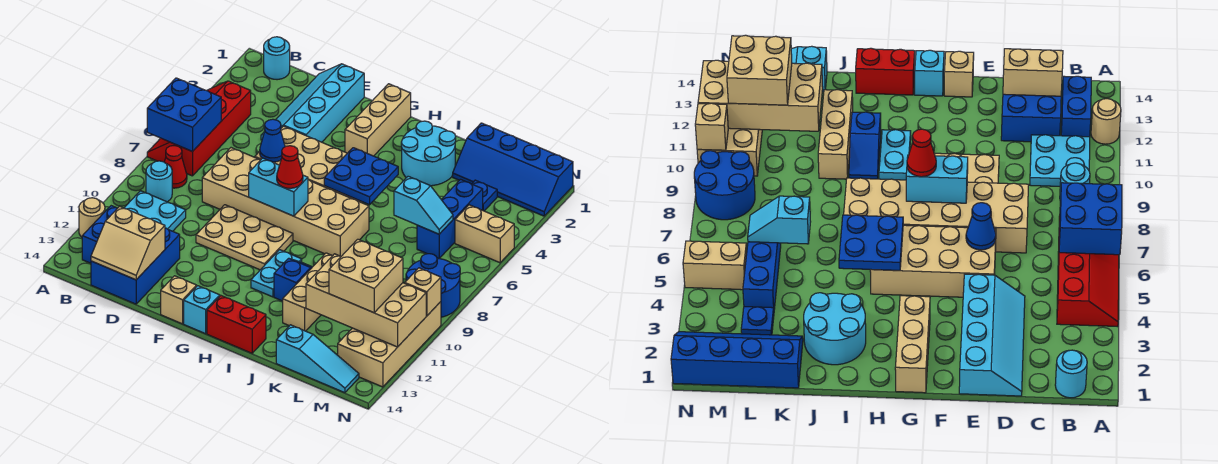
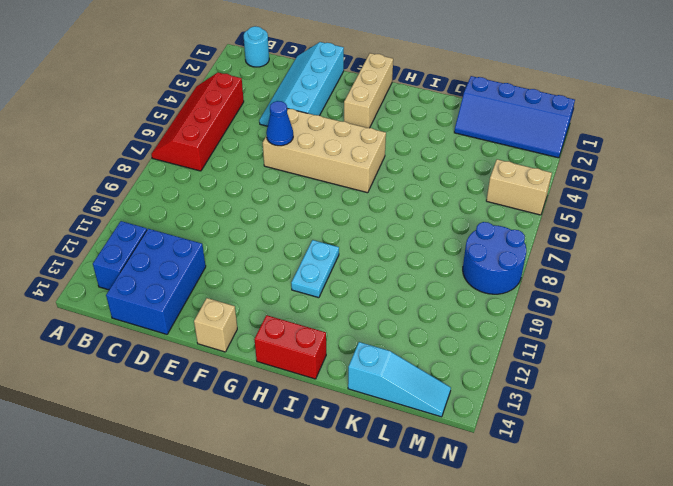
none -> tan round brick A12 level 1
none -> red cone B8 level 1
none -> cyan round brick B9 level 1
none -> cyan plate B10:C11 level 1

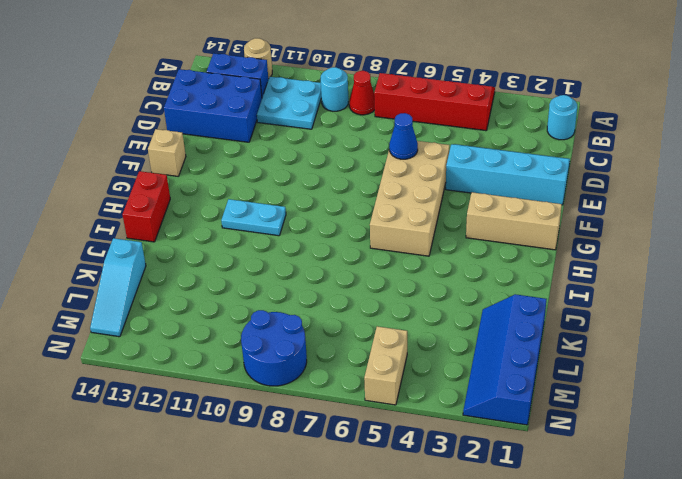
none -> tan brick D7:I8 level 1
none -> tan plate E9:G10 level 1
none -> cyan brick G14 level 1
none -> cyan round brick I2:J3 level 1

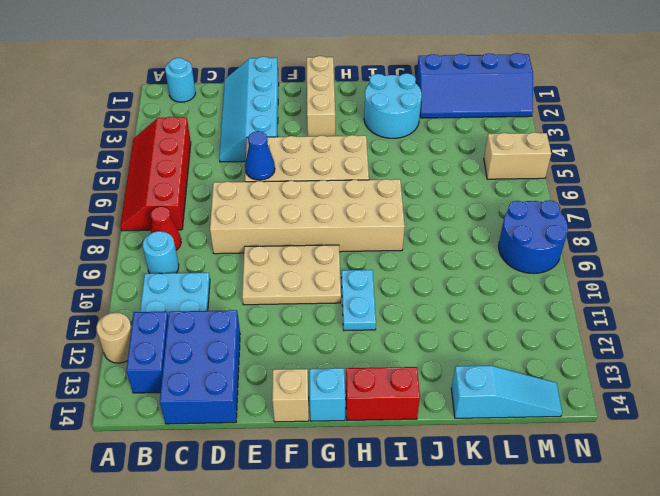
none -> blue slope I10:I11 level 1 top 11
none -> tan brick J10:J12 level 1
none -> blue plate L3 level 1
none -> blue brick L4:L6 level 1

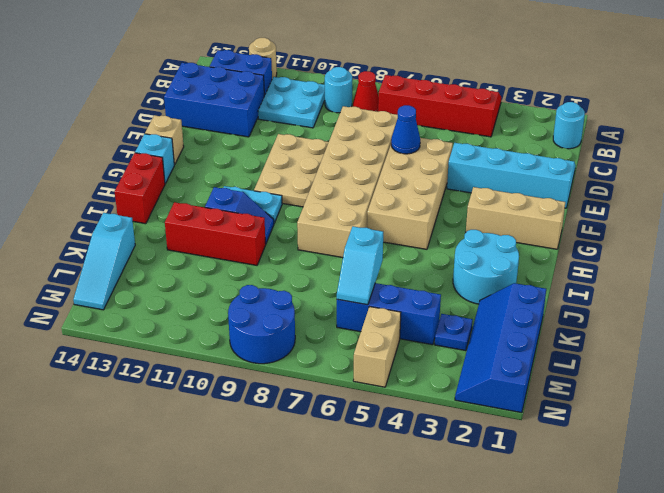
red brick J10:J12 level 1 -> tan brick J10:J12 level 1
none -> tan brick M10:N13 level 1
none -> blue brick A6:B7 level 2
none -> tan slope C13:D14 level 2 top 13
none -> cyan brick F8:G8 level 2

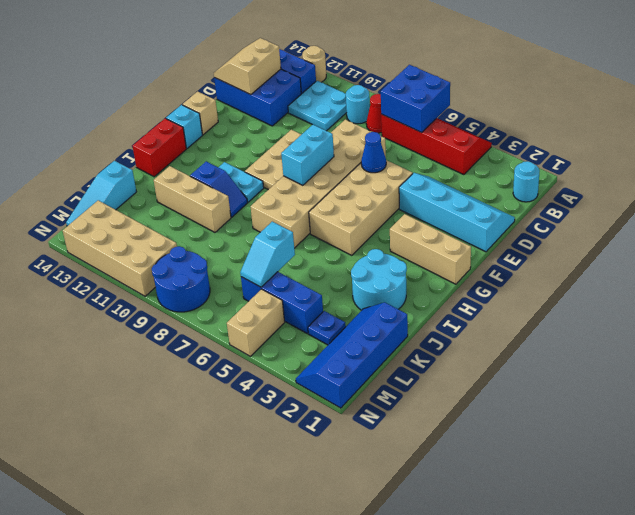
none -> blue plate H5:I6 level 2
none -> tan brick K11:N12 level 2
none -> tan brick N10 level 2
none -> red cone G8 level 3

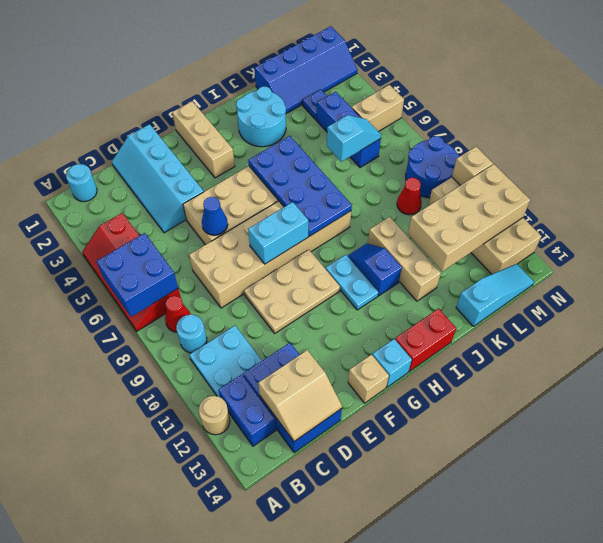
blue plate H5:I8 level 2 -> blue plate H5:I6 level 2
red cone L9 level 1 -> red cone G8 level 3
none -> tan brick L11:M12 level 3

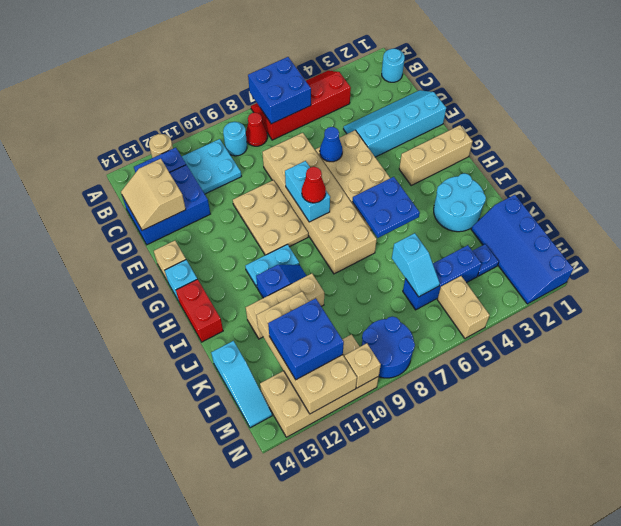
blue brick L11:M12 level 3 -> tan brick L11:M12 level 3

